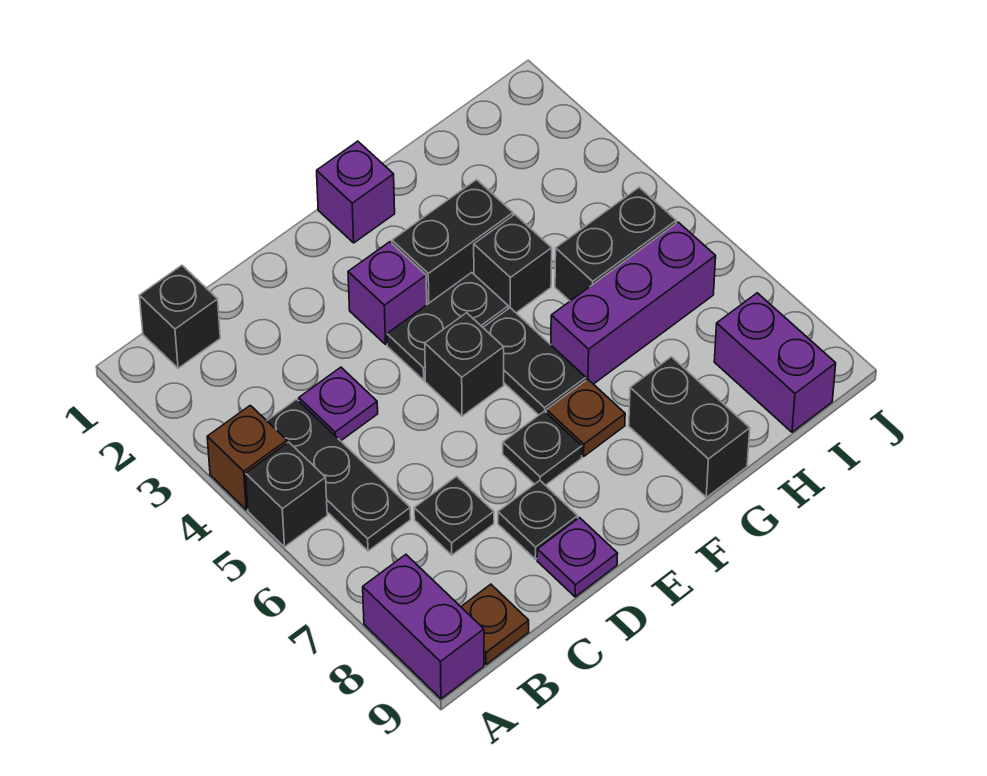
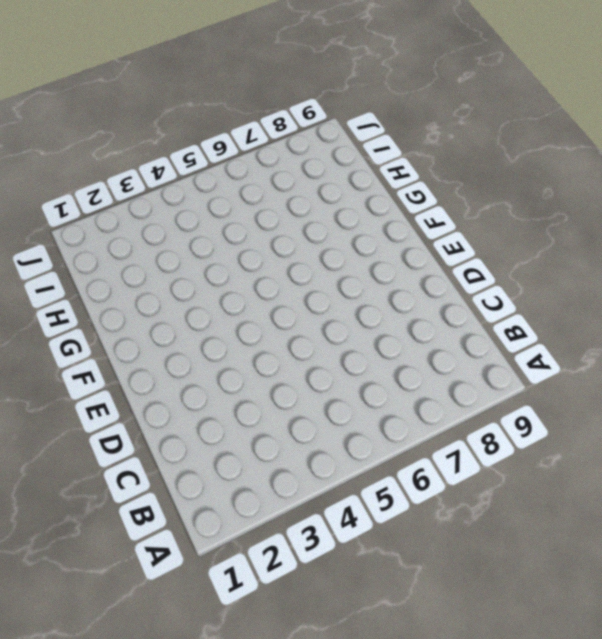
none -> brown brick A4 level 1
none -> black brick A5 level 1
none -> purple brick A8:A9 level 1

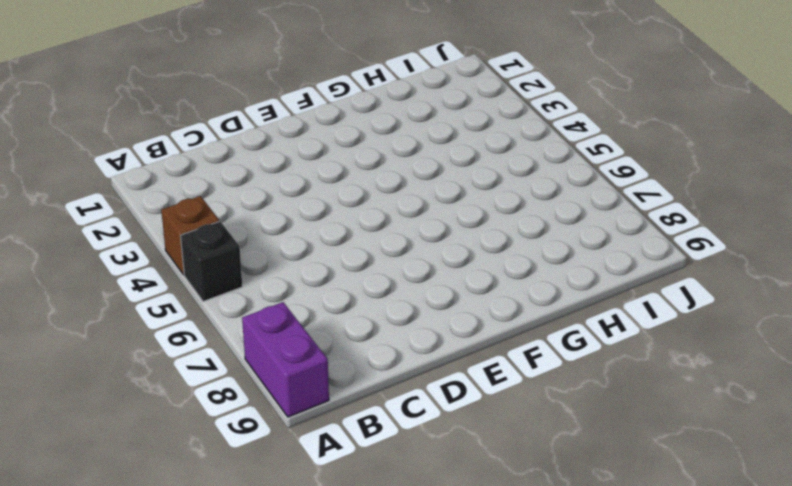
none -> black brick B1 level 1
none -> black plate B4:B6 level 1
none -> brown plate B9 level 1

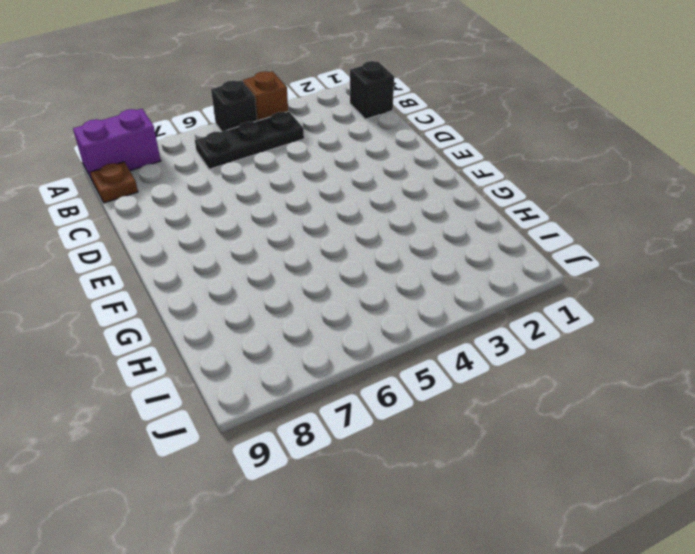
none -> purple plate C4 level 1
none -> black plate C7 level 1
none -> black plate D8 level 1

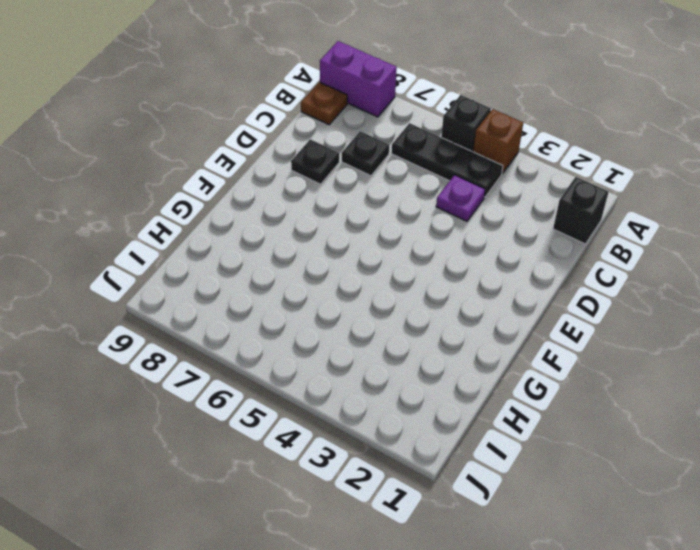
none -> purple plate D9 level 1
none -> purple brick E3 level 1
none -> black plate E4:F4 level 1

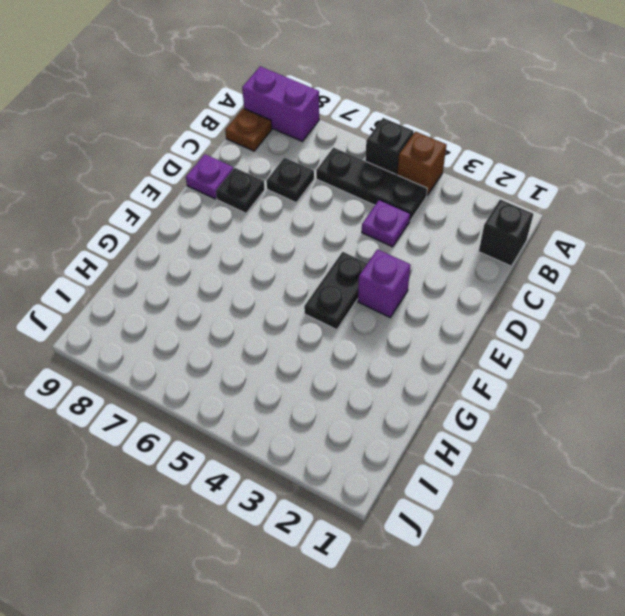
none -> black brick E5 level 1
none -> black plate E7 level 1
none -> purple brick F1 level 1

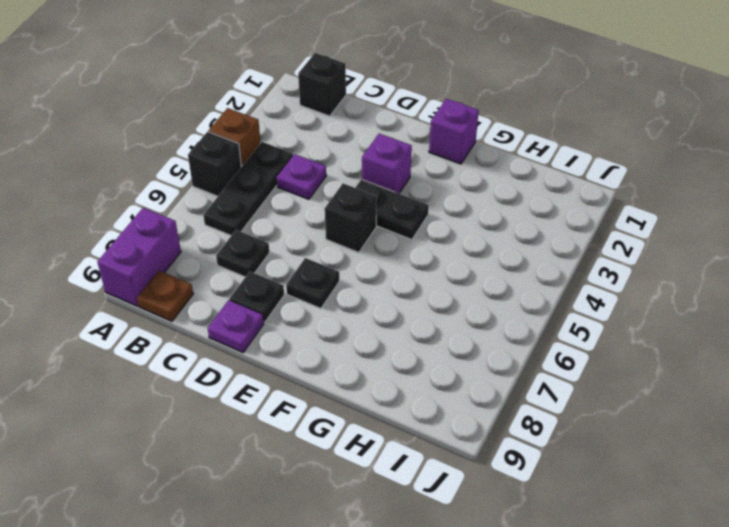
none -> black brick F3:G3 level 1
none -> black plate F5:F6 level 1
none -> brown plate F7 level 1

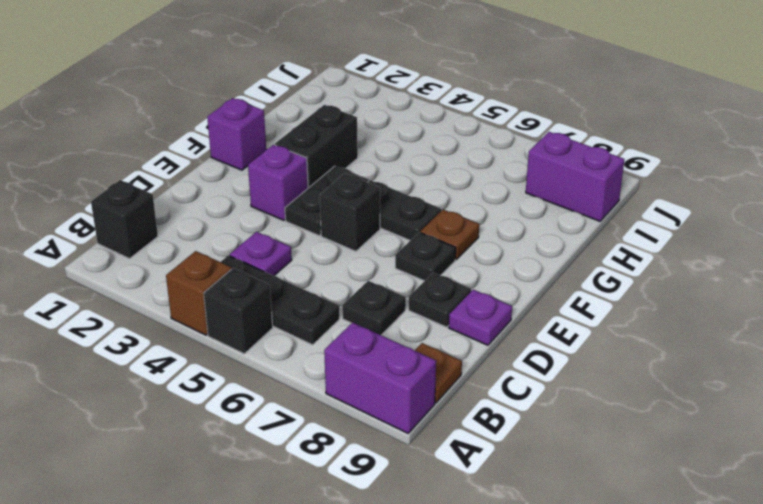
none -> black brick G4 level 1
none -> purple brick G6:I6 level 1
none -> black brick G8:G9 level 1

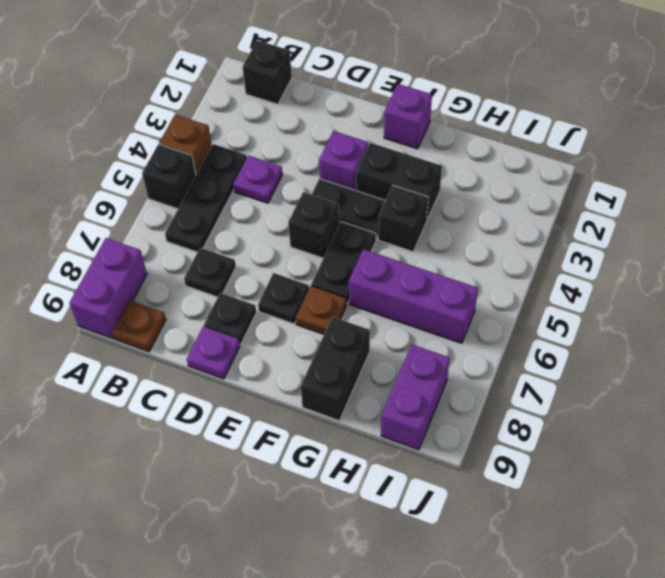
none -> black brick H5:I5 level 1

